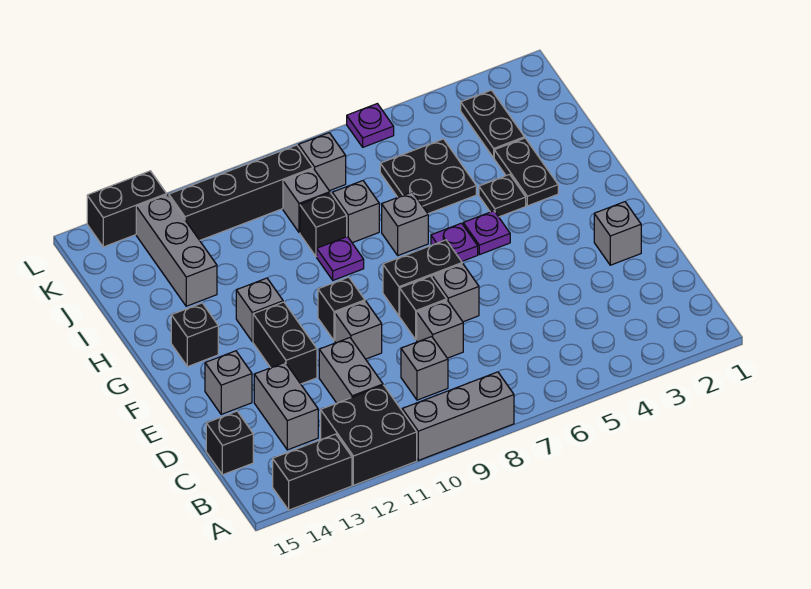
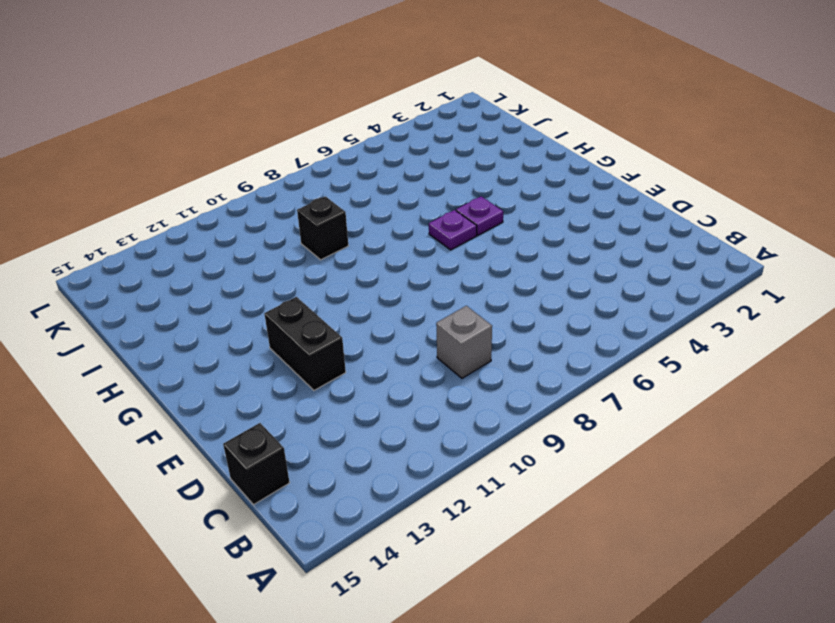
none -> grey brick A8:A10 level 1
none -> black brick A11:B12 level 1
none -> black brick A13:A14 level 1
none -> grey brick C11:D11 level 1

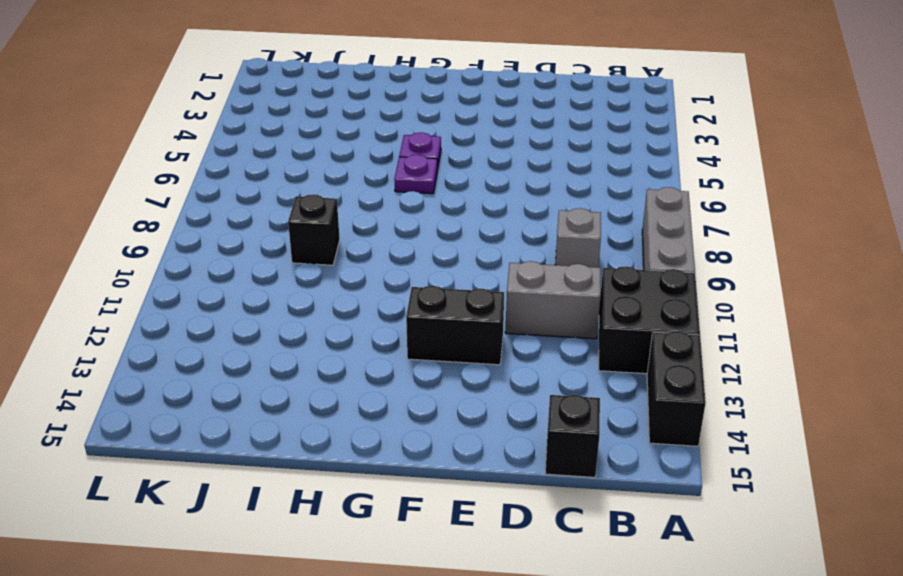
none -> grey brick C13:D13 level 1
none -> grey brick D8 level 1
none -> grey brick E2 level 1
none -> grey brick E7 level 1

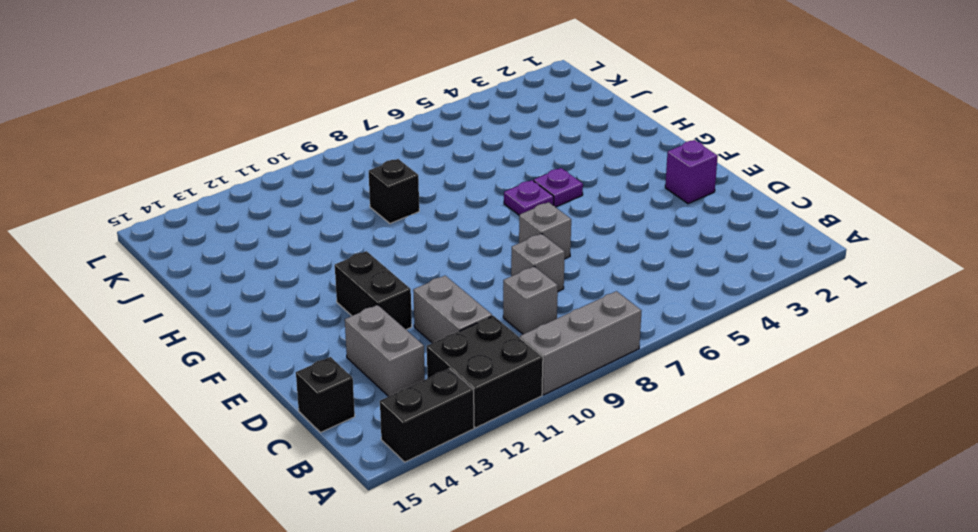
purple brick E2 level 1 -> grey brick E2 level 1
none -> black brick E8 level 1
none -> grey brick E10 level 1
none -> grey brick E14 level 1
none -> black brick F7:F8 level 1

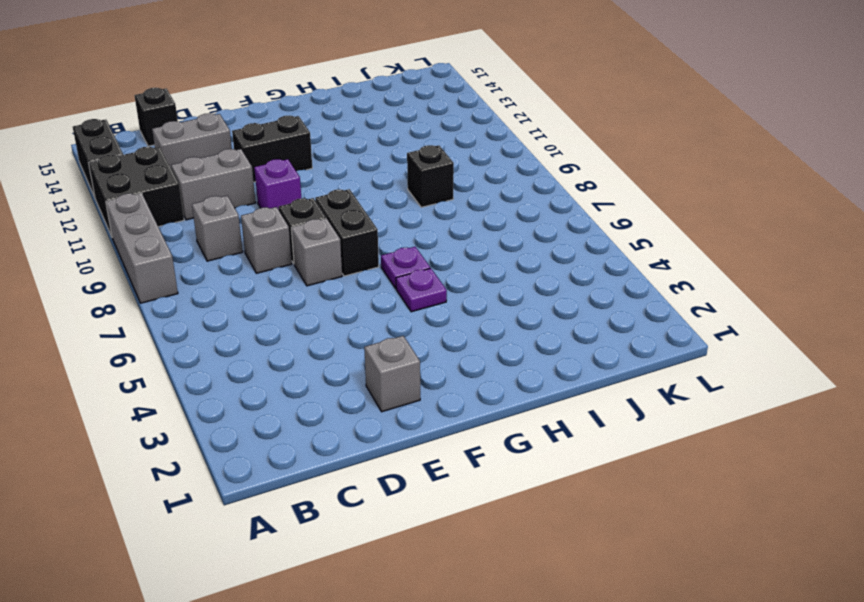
purple brick E10 level 1 -> grey brick E10 level 1
none -> grey brick E14 level 1
none -> black brick F10 level 1
none -> grey brick G12 level 1
none -> black brick G14 level 1

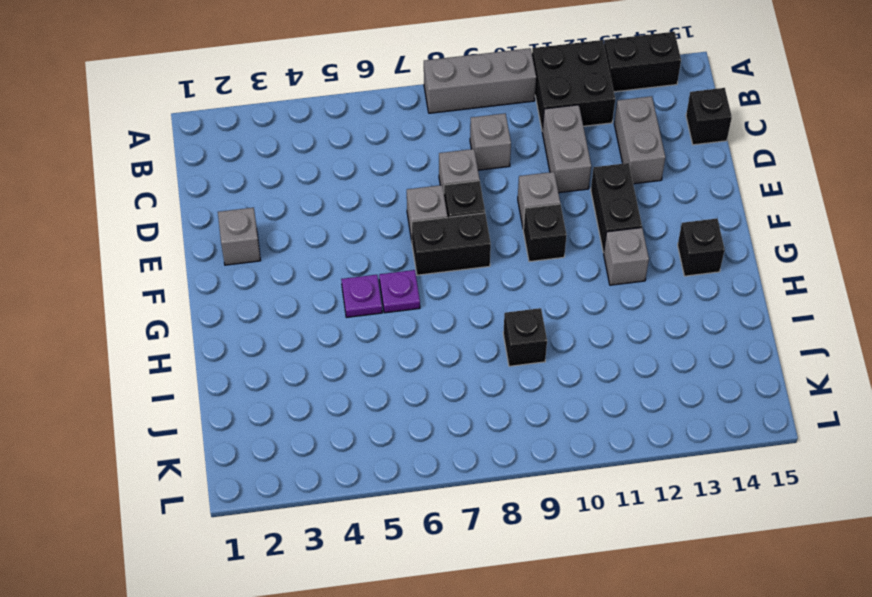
none -> grey brick E14 level 1
none -> black plate H3:I3 level 1
none -> black plate H4 level 1
none -> grey brick H7 level 1

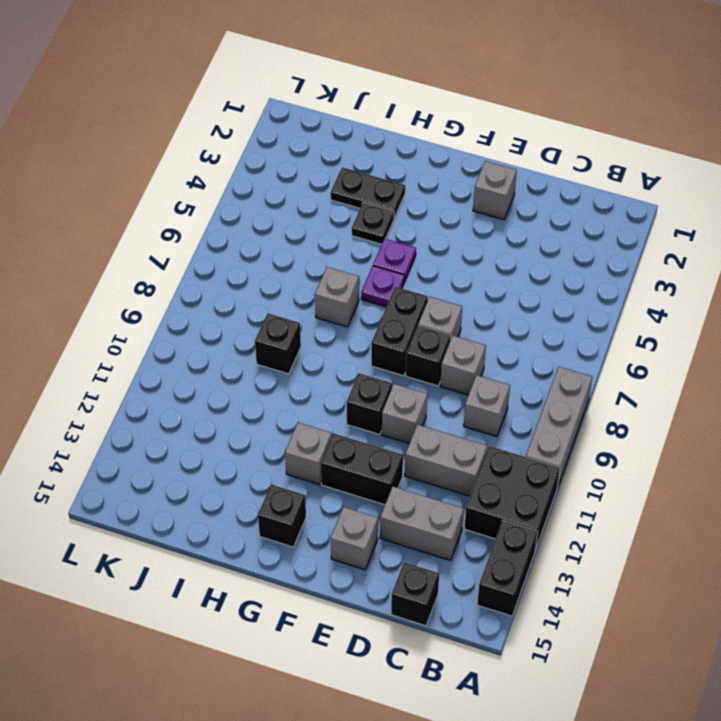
none -> purple plate H9 level 1
none -> black plate I5:J6 level 1
none -> grey brick I8 level 1
none -> grey brick I13:K13 level 1

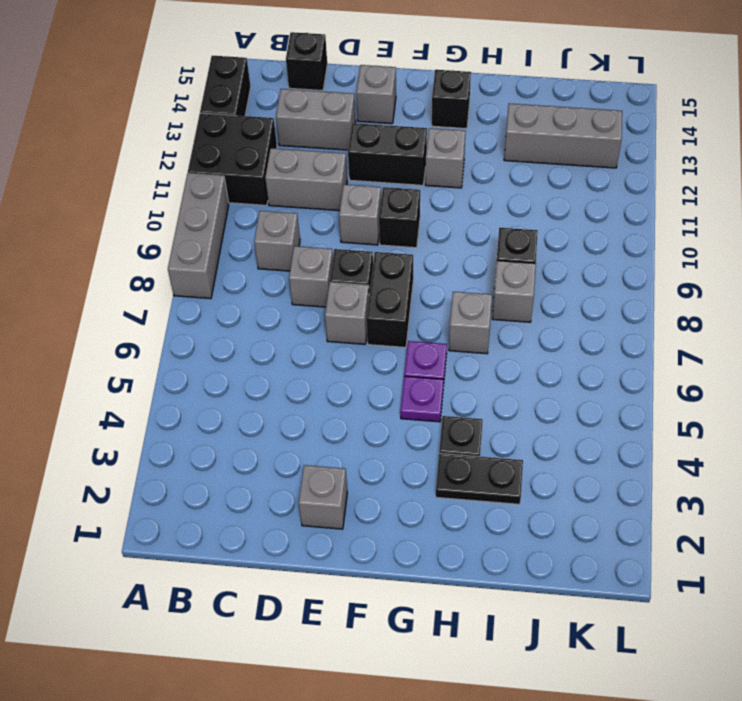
none -> purple plate H9 level 1
none -> black plate I5:J6 level 1
none -> black plate J3:K3 level 1
none -> grey brick J9 level 1

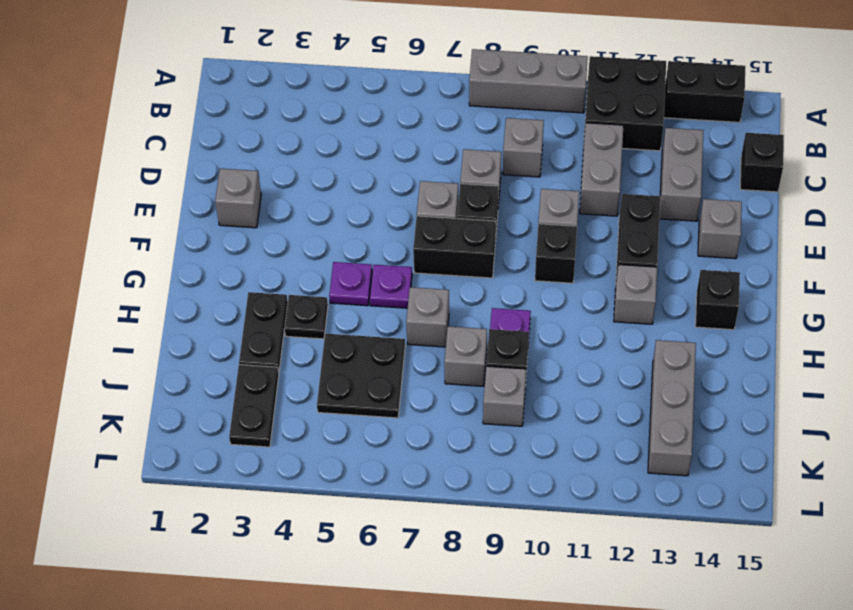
none -> grey brick K8 level 1
none -> black brick K9:K12 level 1
none -> purple plate L6 level 1
none -> black brick L13:L14 level 1

